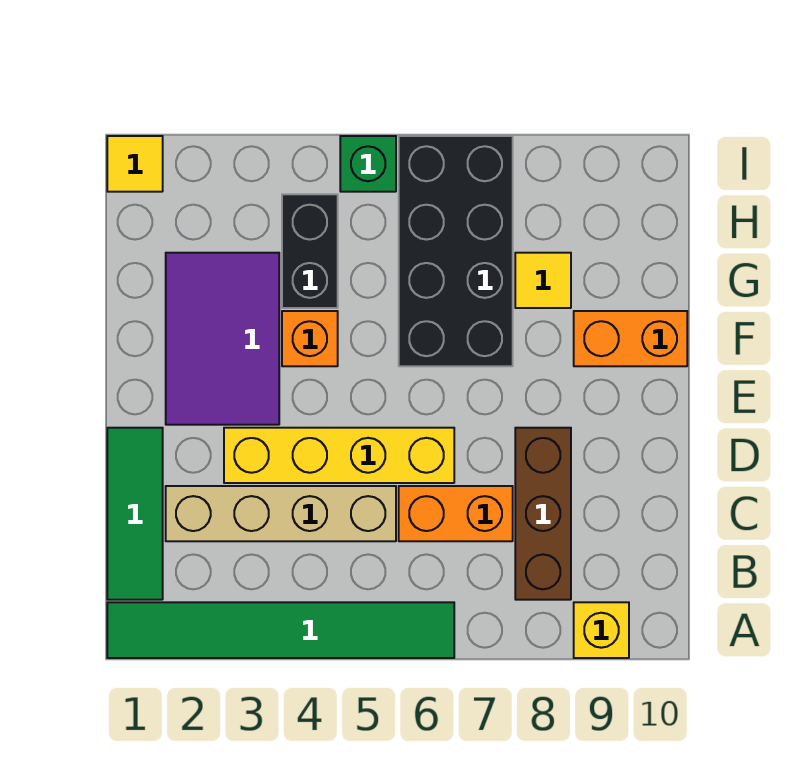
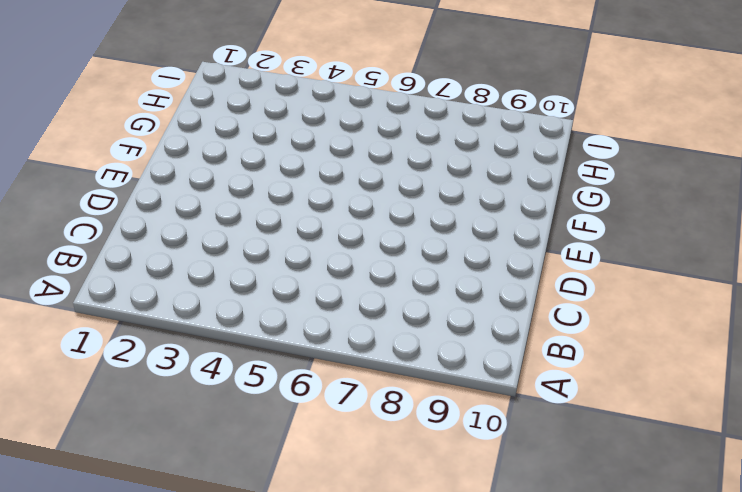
none -> green tile A1:A6 level 1
none -> yellow brick A9 level 1
none -> green tile B1:D1 level 1

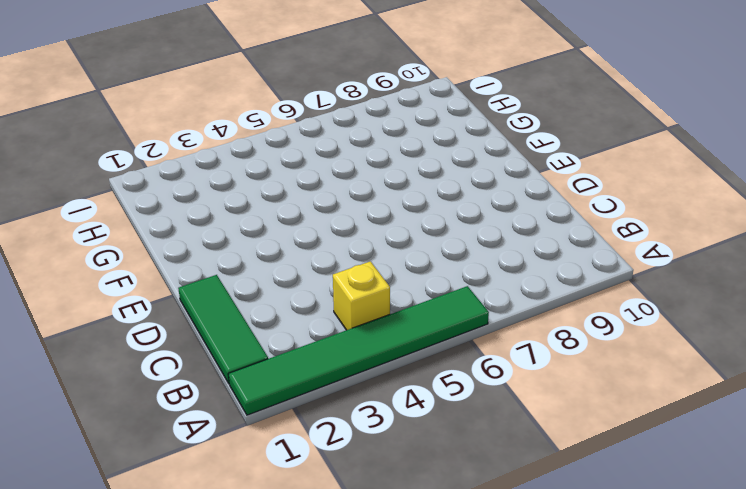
yellow brick B4 level 1 -> yellow brick A9 level 1
none -> brown brick B8:D8 level 1
none -> tan brick C2:C5 level 1
none -> orange brick C6:C7 level 1

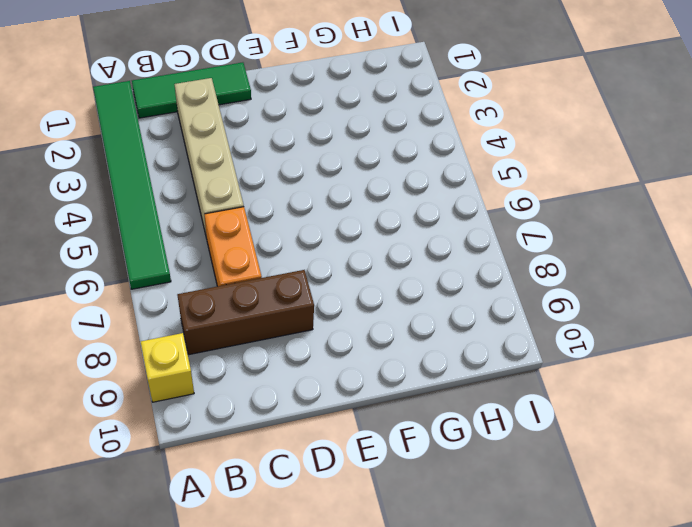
none -> yellow brick D3:D6 level 1
none -> purple tile E2:G3 level 1
none -> orange brick F4 level 1

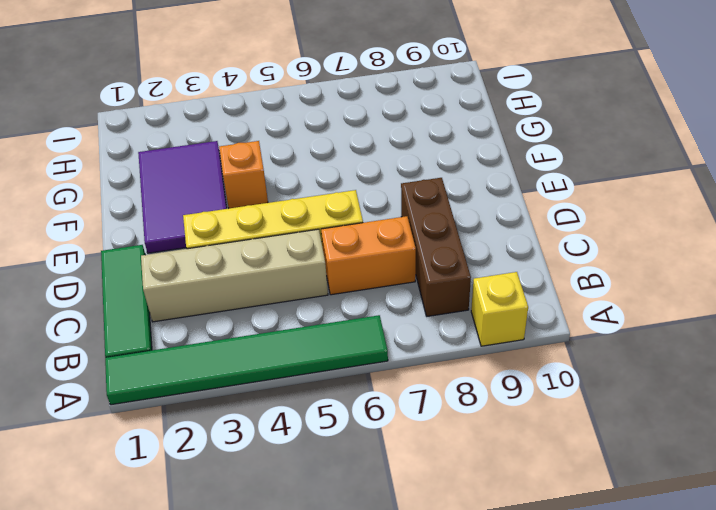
none -> black brick F6:I7 level 1
none -> orange brick F9:F10 level 1
none -> black brick G4:H4 level 1

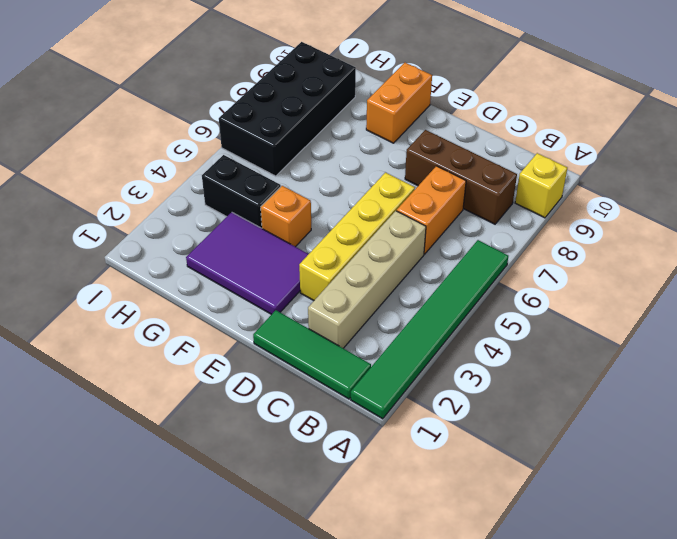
black brick H6:I9 level 1 -> black brick F6:I7 level 1
none -> yellow tile G8 level 1
none -> yellow tile I1 level 1
none -> green brick I5 level 1

